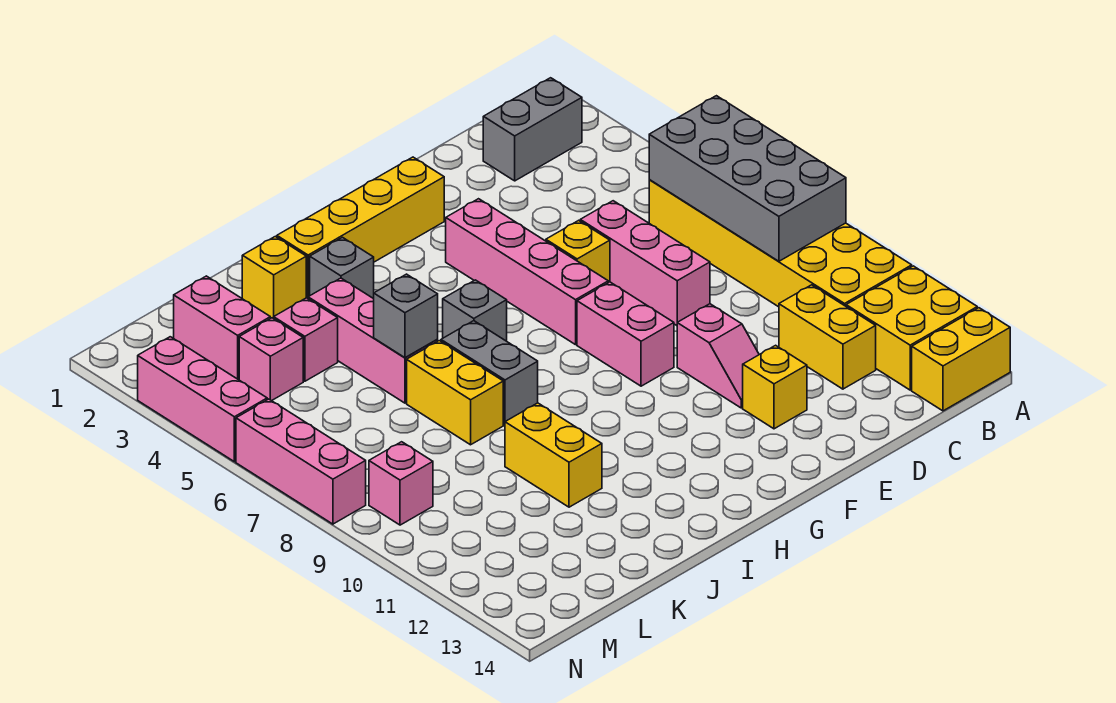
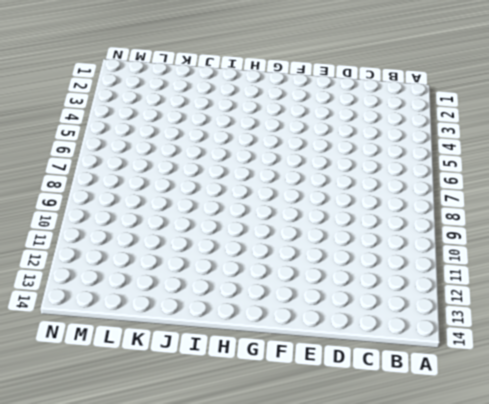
none -> yellow brick A6:B11 level 1
none -> yellow brick A12:B13 level 1
none -> yellow brick A14:B14 level 1

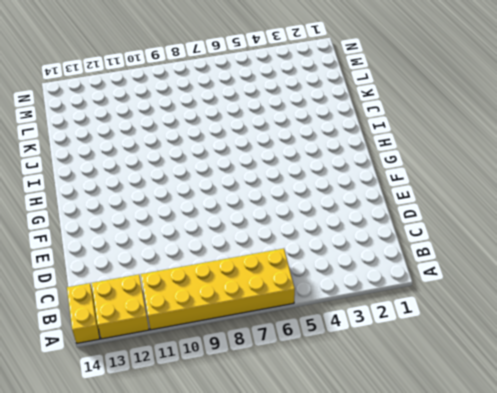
none -> grey brick B2:C2 level 1
none -> yellow brick C11:C12 level 1
none -> pink brick D6:D8 level 1

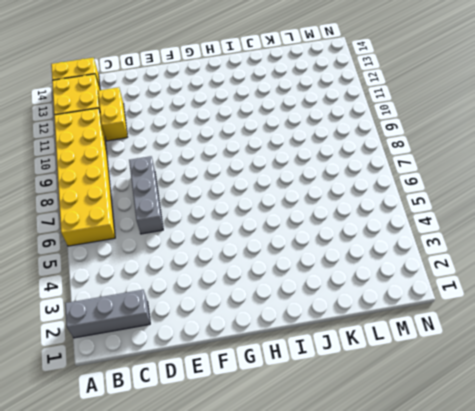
grey brick A2:C2 level 1 -> grey brick B2:C2 level 1
grey brick D6:D8 level 1 -> pink brick D6:D8 level 1
none -> yellow brick E6 level 1
none -> pink slope E10:E11 level 1 top 10
none -> yellow brick E12 level 1

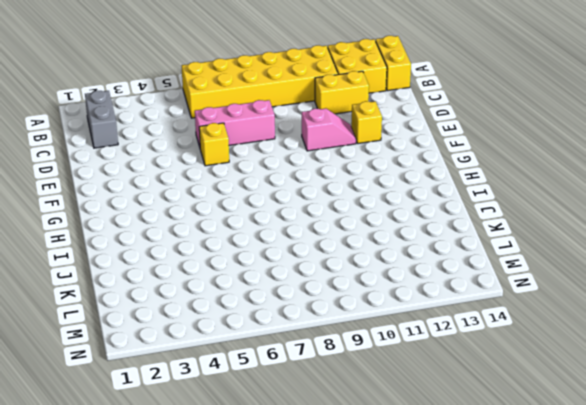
none -> yellow brick F2:I2 level 1
none -> pink brick F4:F7 level 1
none -> pink brick F8:F9 level 1

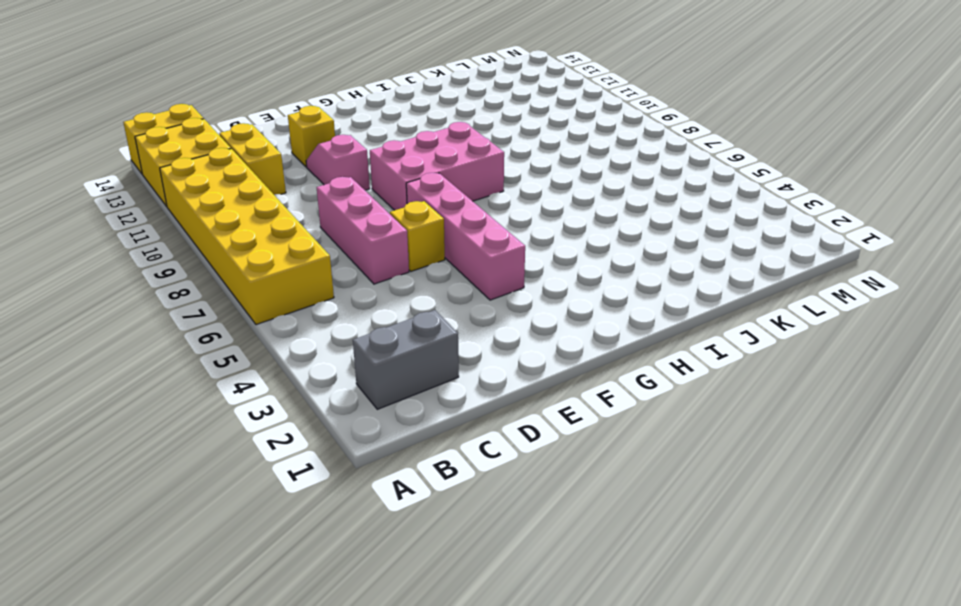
pink brick F8:H9 level 1 -> pink brick F8:F9 level 1
none -> yellow brick F2:I2 level 1
none -> grey brick H6 level 1
none -> grey brick I3 level 1

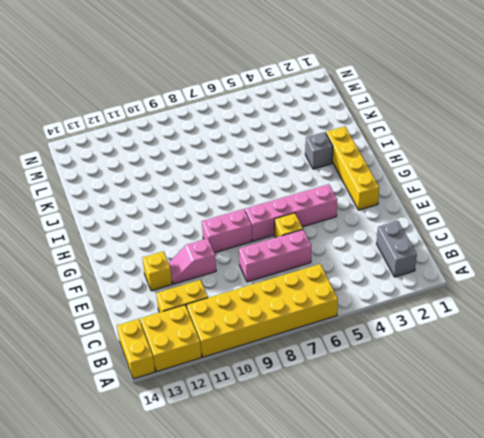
none -> grey brick H6 level 1
none -> grey brick I7:I8 level 1
none -> yellow brick J2 level 1

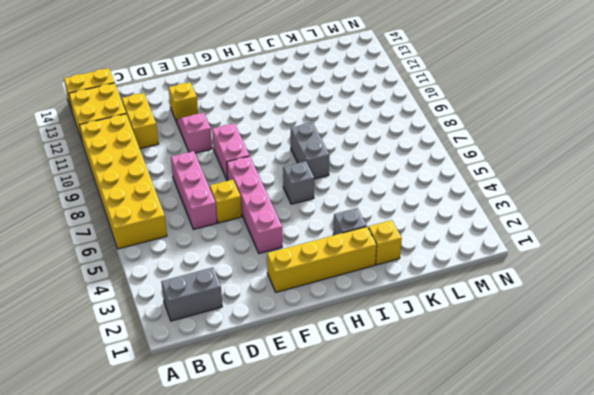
none -> pink brick J4:J6 level 1
none -> yellow brick J7:J8 level 1
none -> yellow brick J10:J11 level 1

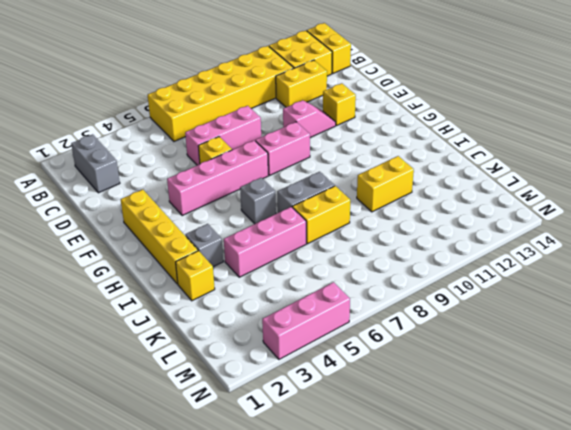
none -> pink brick K4 level 1
none -> pink brick L2:L3 level 1
none -> pink brick L4 level 1

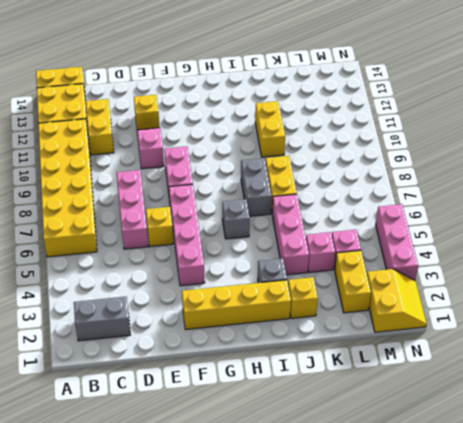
yellow brick L2:L3 level 1 -> pink brick L2:L3 level 1
yellow slope M1:N2 level 1 top M -> none
none -> pink brick M9 level 1
none -> pink brick N6:N8 level 1
none -> grey brick A6:B9 level 2

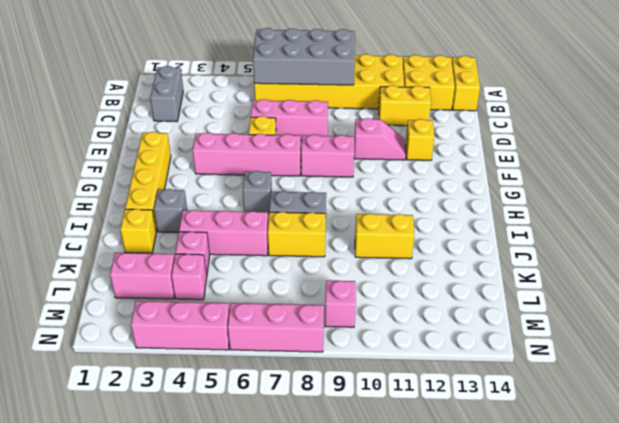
none -> grey brick J6 level 2

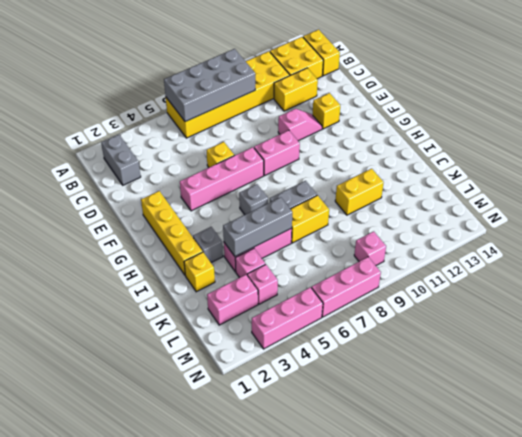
grey brick J4:J6 level 2 -> grey brick J6 level 2
none -> pink brick D6:D8 level 1

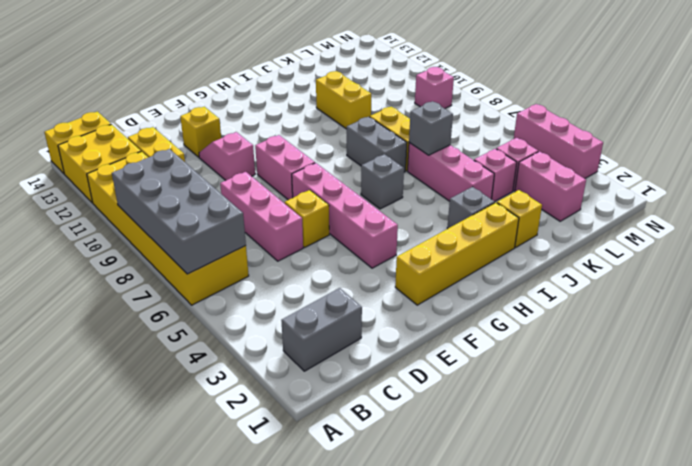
none -> pink brick N6:N8 level 1

